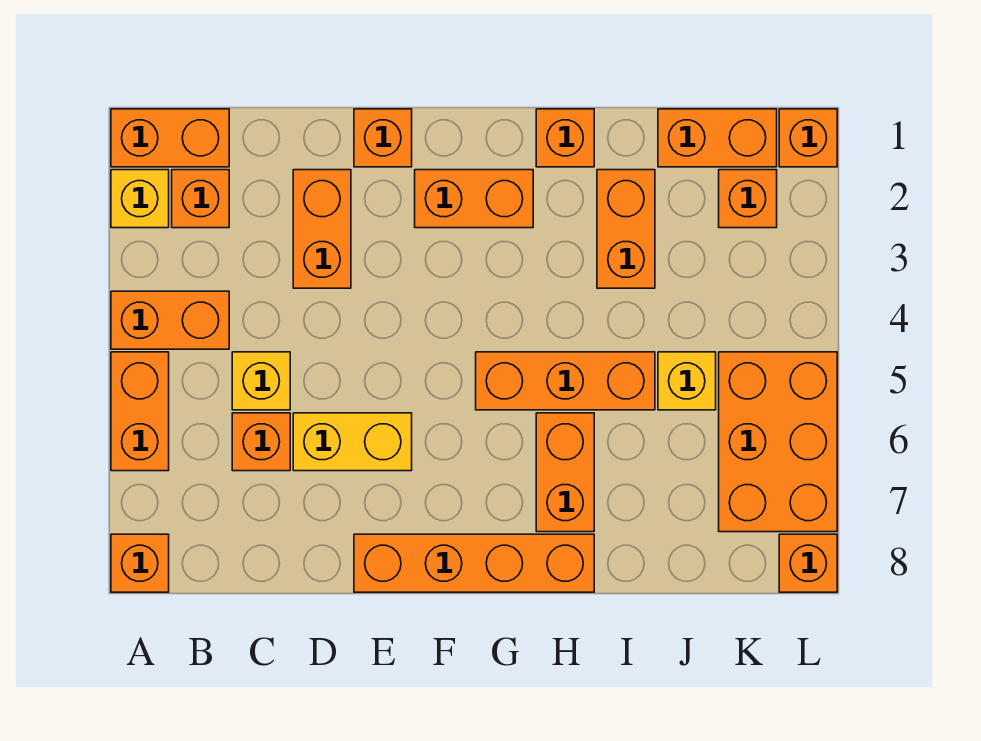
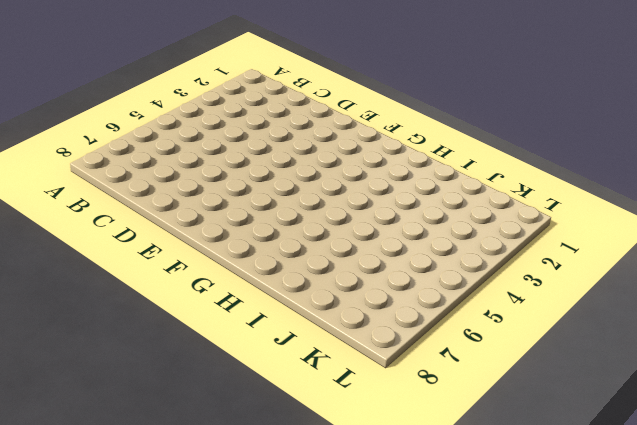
none -> orange brick A1:B1 level 1
none -> yellow brick A2 level 1
none -> orange brick A4:B4 level 1

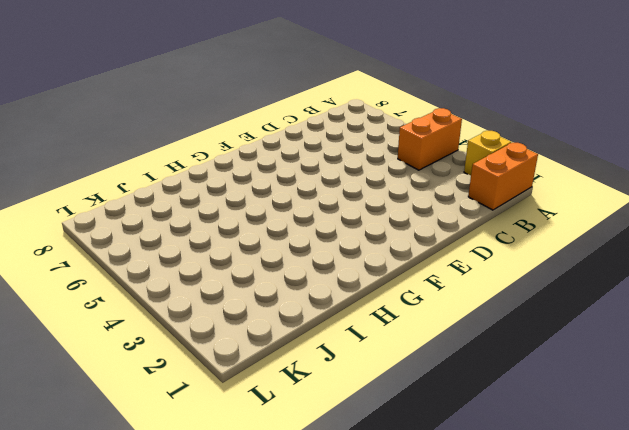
none -> orange brick A5:A6 level 1
none -> orange brick A8 level 1
none -> orange brick B2 level 1

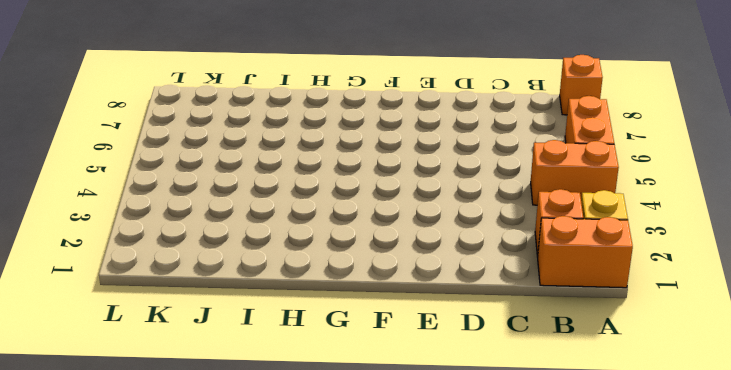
none -> yellow brick C5 level 1
none -> orange brick C6 level 1
none -> orange brick D2:D3 level 1

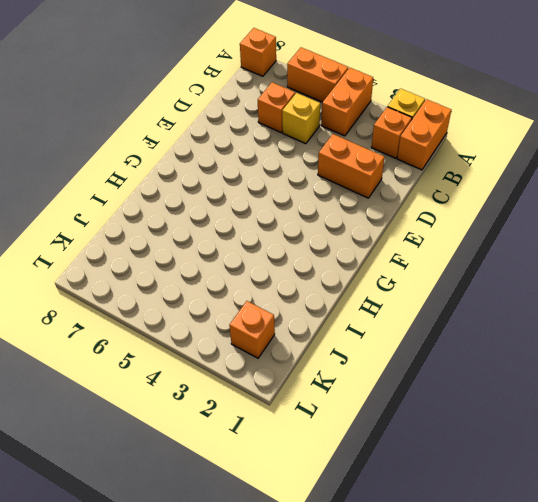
none -> yellow brick D6:E6 level 1
none -> orange brick E1 level 1
none -> orange brick E8:H8 level 1

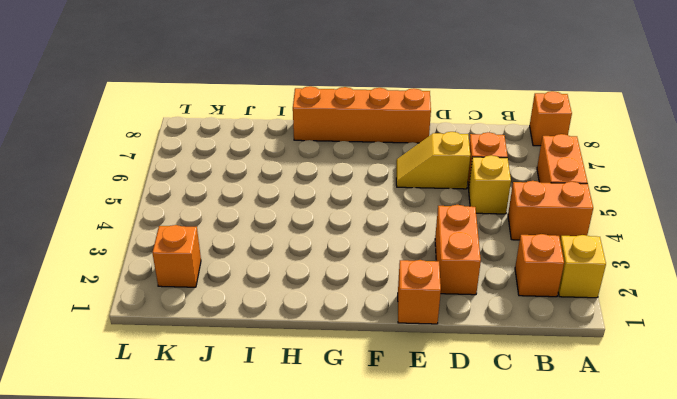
yellow slope D6:E6 level 1 top D -> yellow brick D6:E6 level 1
none -> orange brick A1:B1 level 1
none -> orange brick F2:G2 level 1
none -> orange brick G5:I5 level 1

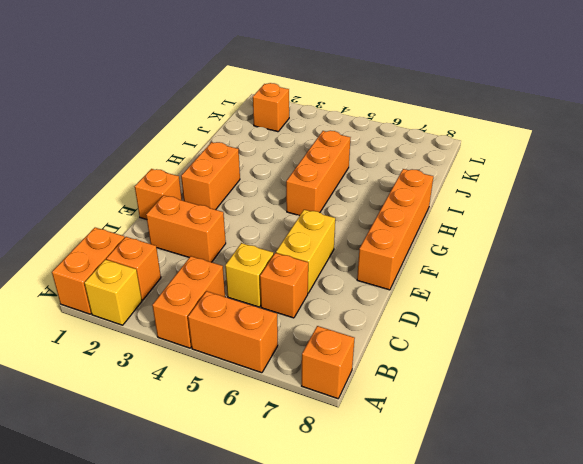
none -> orange brick H1 level 1
none -> orange brick H6:H7 level 1
none -> orange brick I2:I3 level 1

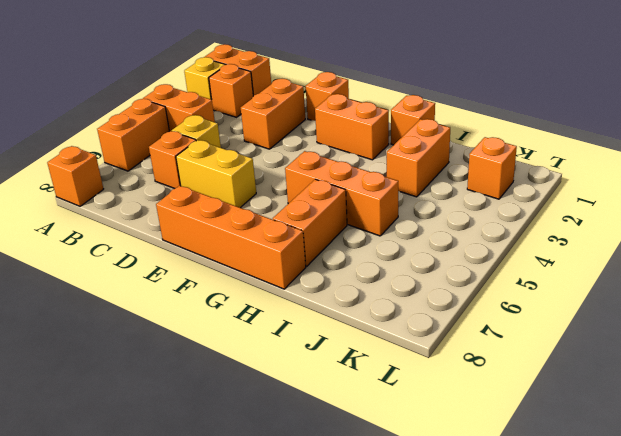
none -> orange brick J1:K1 level 1
none -> yellow brick J5 level 1
none -> orange brick K5:L7 level 1

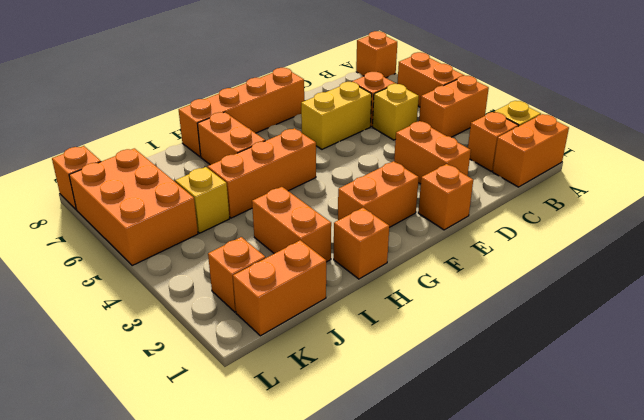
none -> orange brick L1 level 1

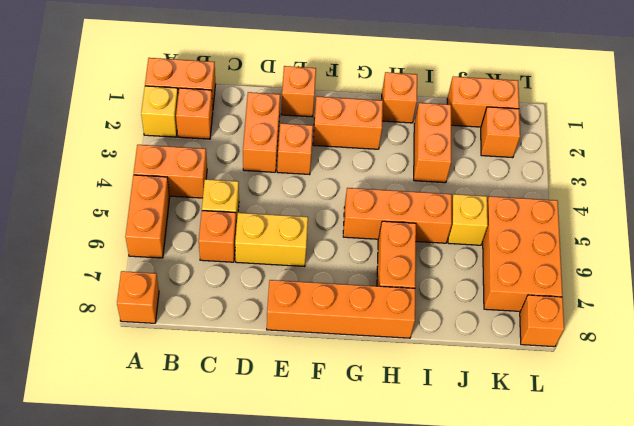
orange brick E3 level 1 -> orange brick L1 level 1

